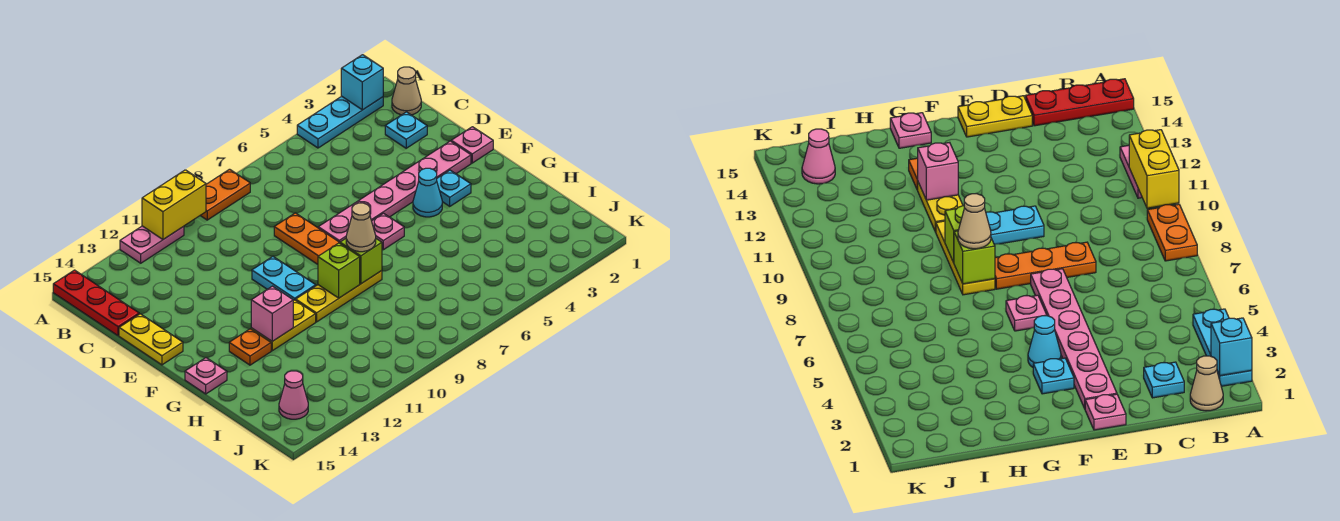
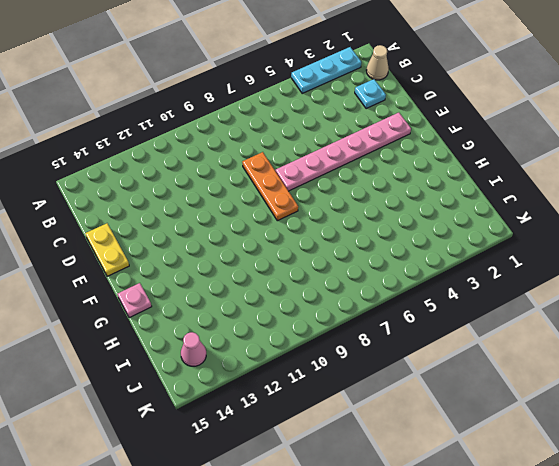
none -> orange plate A8:A9 level 1
none -> pink plate A11:A12 level 1
none -> red plate A15:C15 level 1

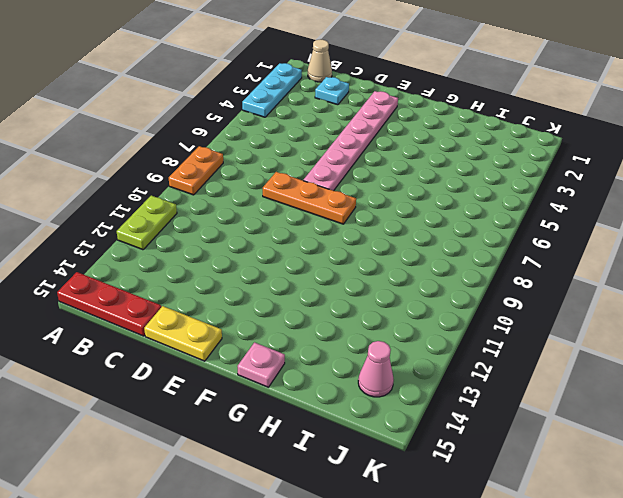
lime plate A11:A12 level 1 -> pink plate A11:A12 level 1
none -> pink plate E1 level 1
none -> cyan plate E10:F10 level 1
none -> cyan plate F3 level 1

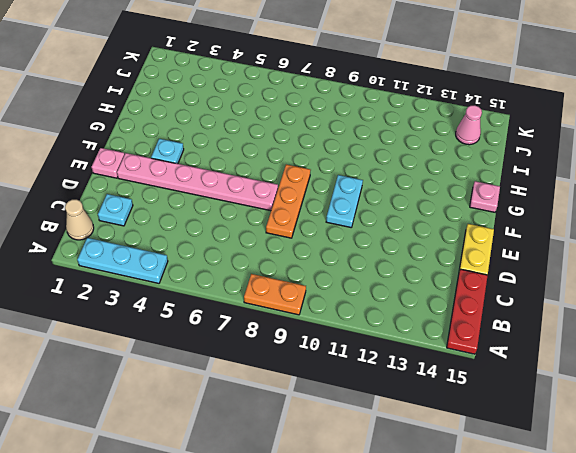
none -> pink plate A11:A12 level 1
none -> cyan cone F4 level 1
none -> pink plate F6 level 1

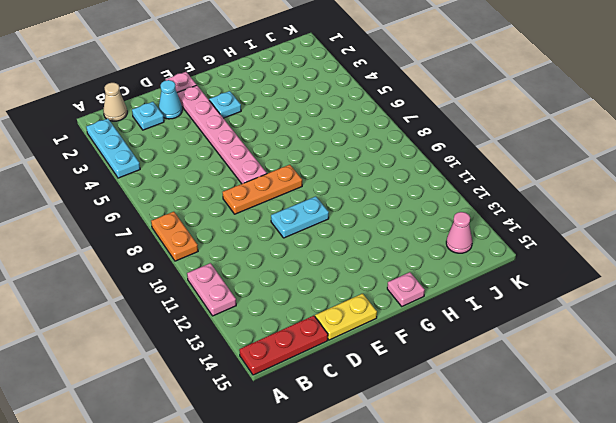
cyan cone D2 level 1 -> cyan cone F4 level 1
none -> pink plate F6 level 1
none -> yellow plate G8:G10 level 1
none -> yellow plate G11:G12 level 1

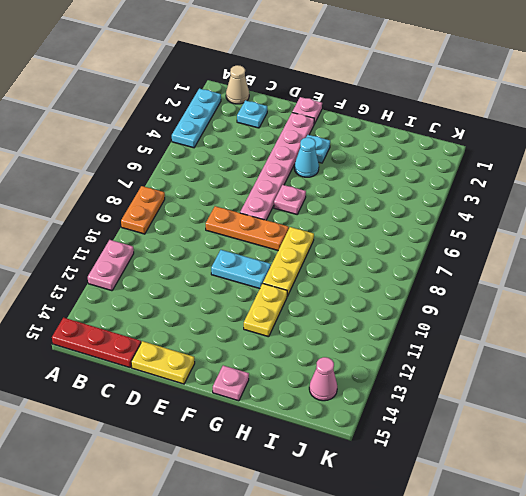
none -> orange plate G13 level 1
none -> cyan brick A2 level 2
none -> yellow brick A10:A11 level 2

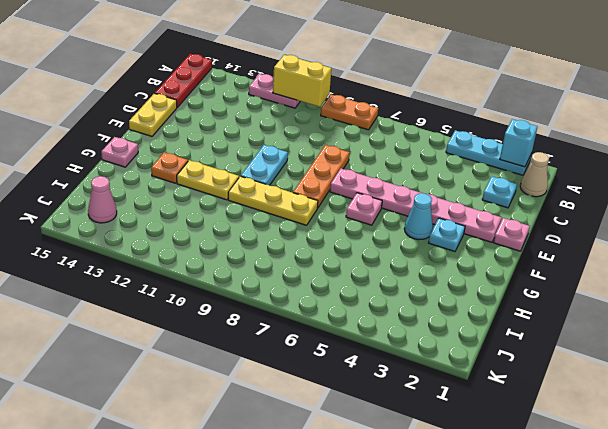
none -> lime brick G8 level 2
none -> lime brick G9 level 2
none -> pink brick G12 level 2

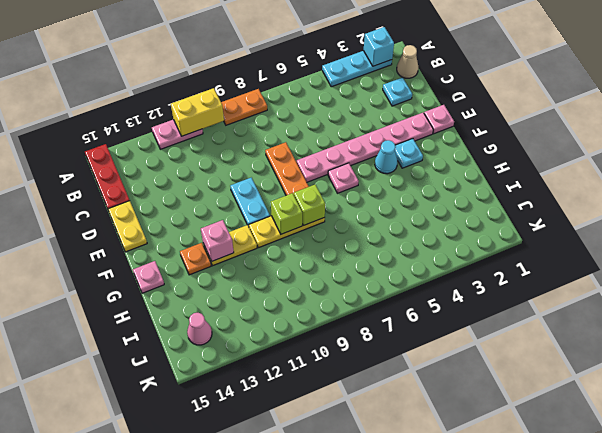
none -> tan cone G8 level 3

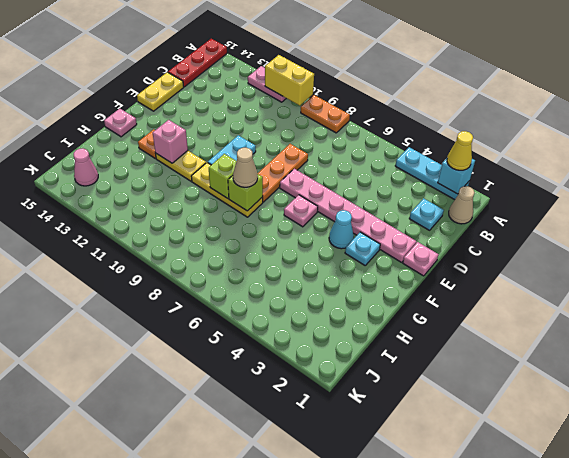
yellow cone A2 level 3 -> none

